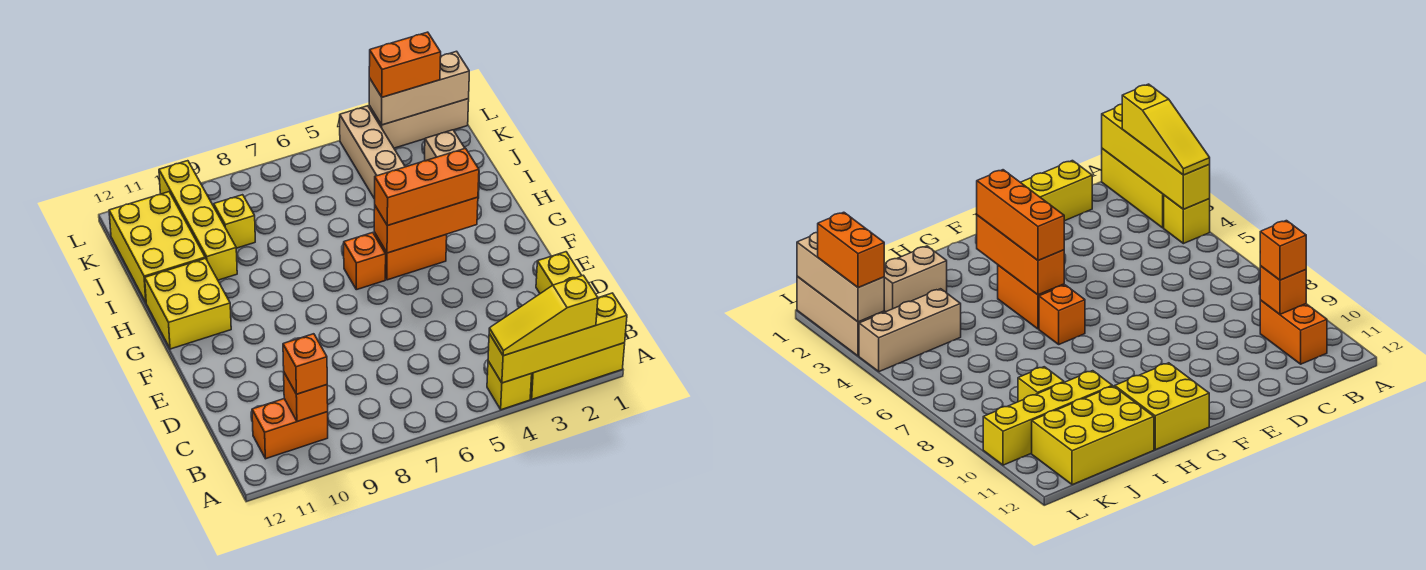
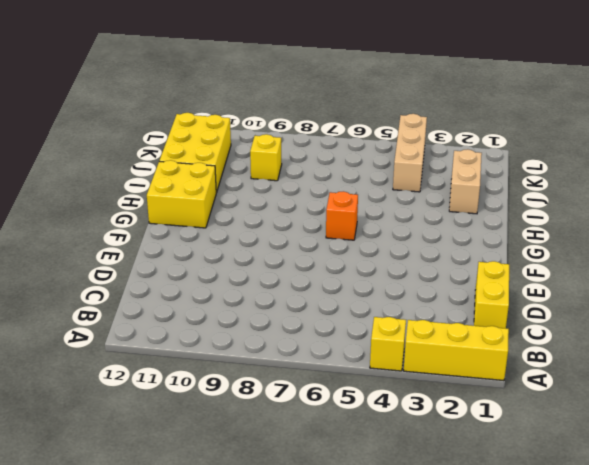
none -> orange brick B10:B11 level 1
none -> orange brick G4:G5 level 1
none -> yellow brick I10:L10 level 1

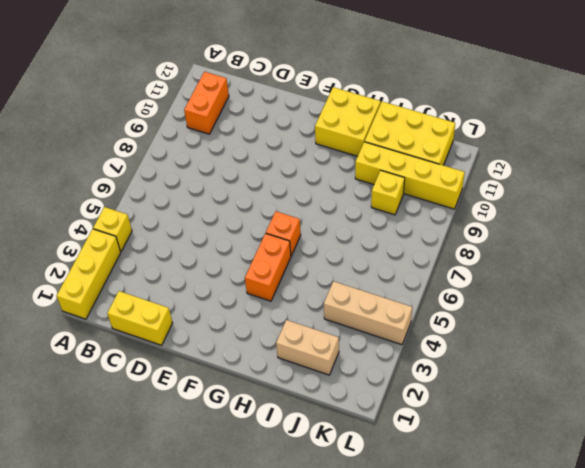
none -> tan brick L1:L3 level 1
none -> yellow brick A1:A4 level 2
none -> orange brick B10 level 2

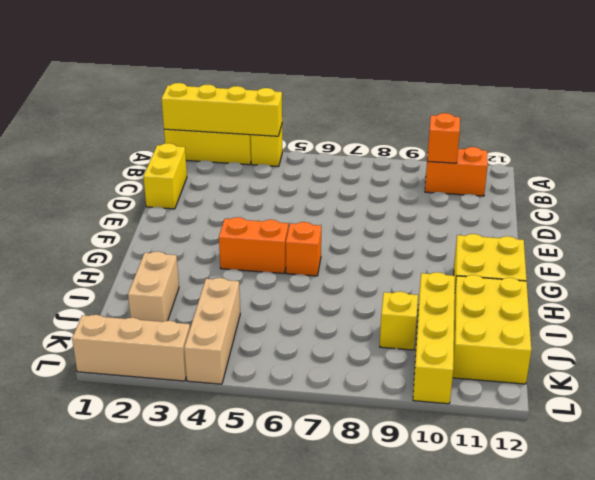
none -> orange brick G3:G5 level 2
none -> tan brick L1:L3 level 2
none -> yellow slope A2:A4 level 3 top 2

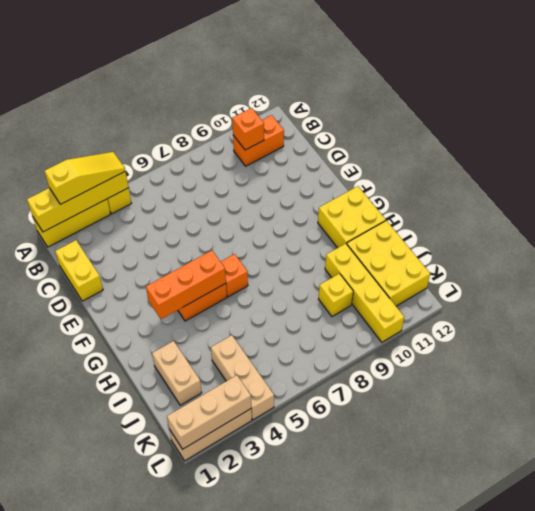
none -> orange brick B10 level 3
none -> orange brick G3:G5 level 3
none -> orange brick L2:L3 level 3

